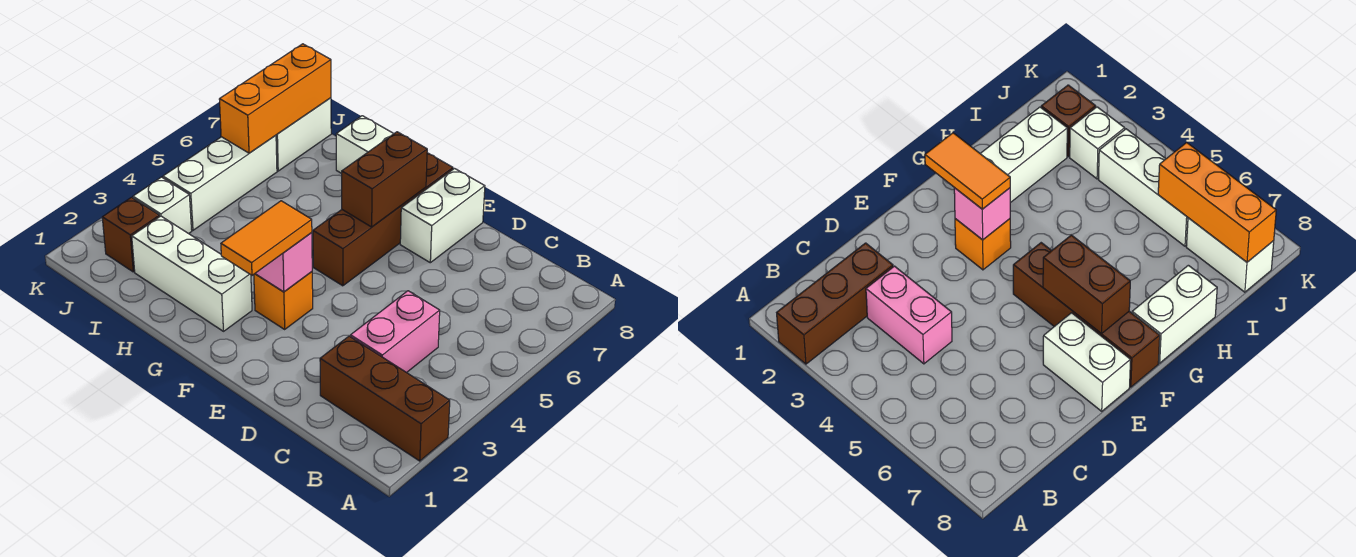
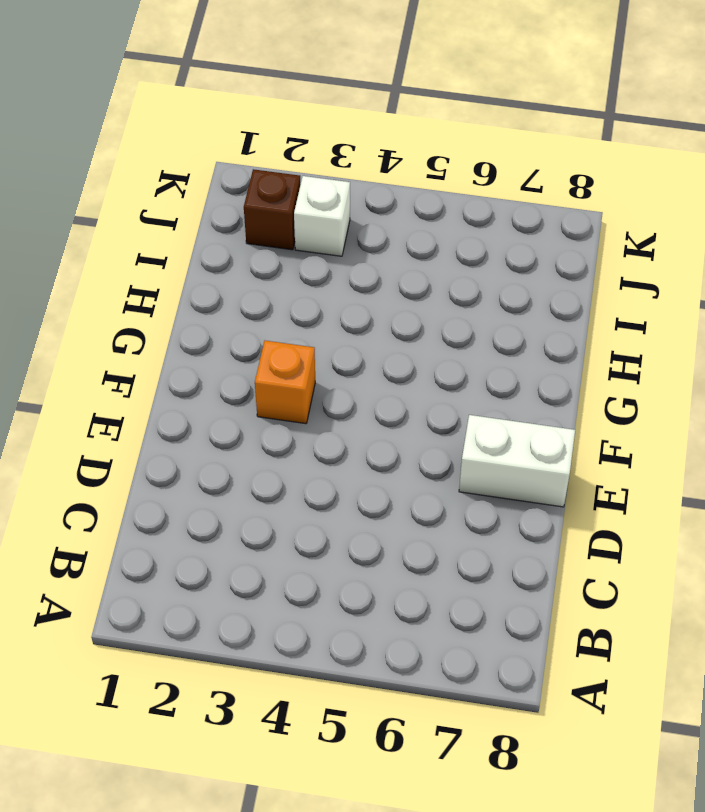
none -> brown brick A2:C2 level 1
none -> pink brick C3:C4 level 1
none -> brown brick F5:F8 level 1

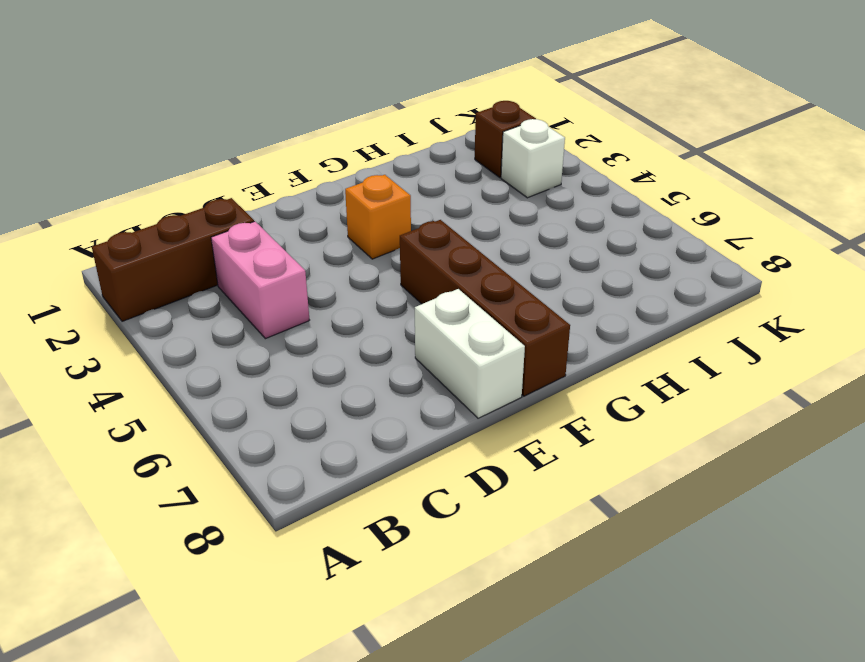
none -> white brick G2:I2 level 1
none -> white brick G8:H8 level 1
none -> white brick J4:J6 level 1

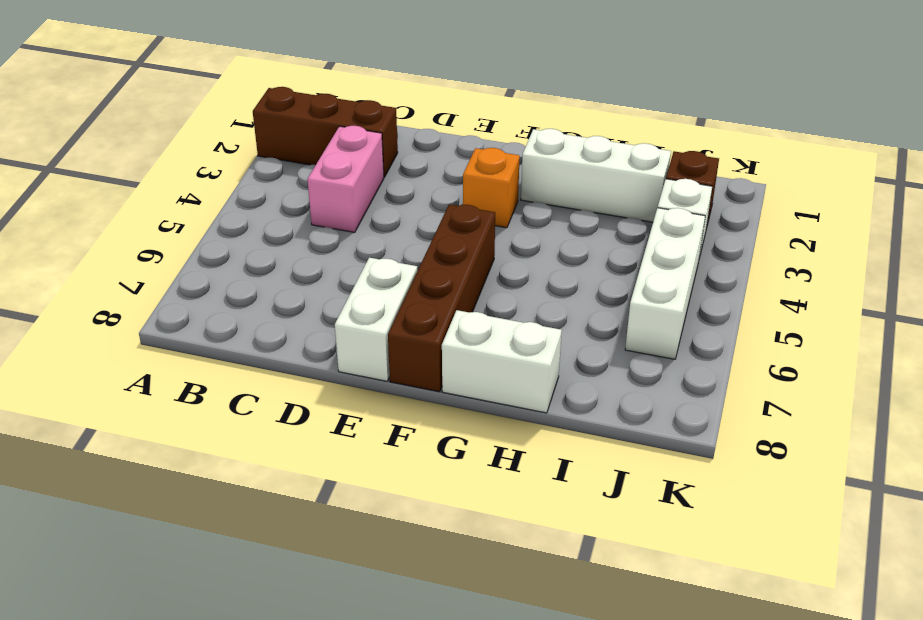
none -> white brick J7:J8 level 1
none -> pink brick F3 level 2
none -> brown brick F6:F7 level 2

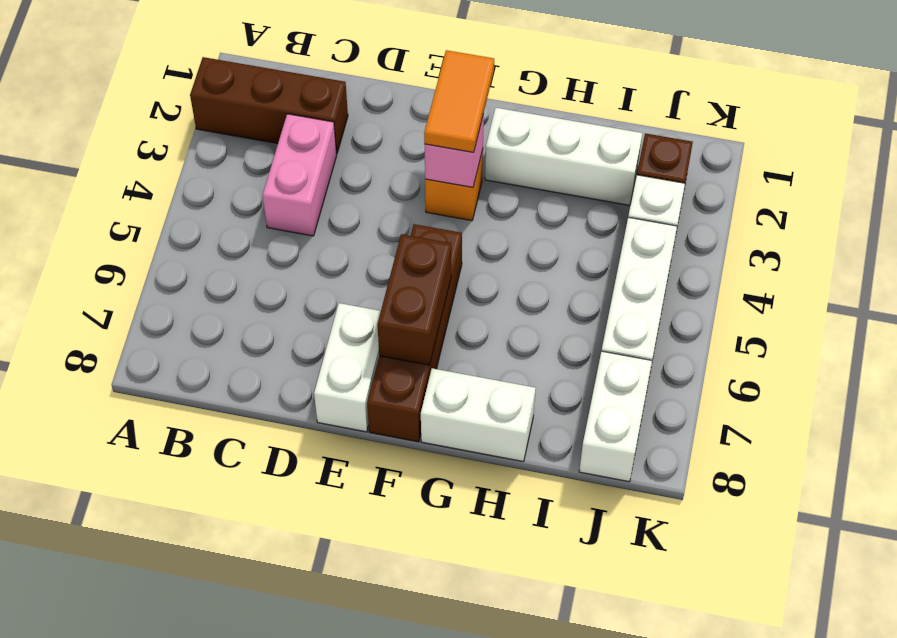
none -> orange brick J6:J8 level 2

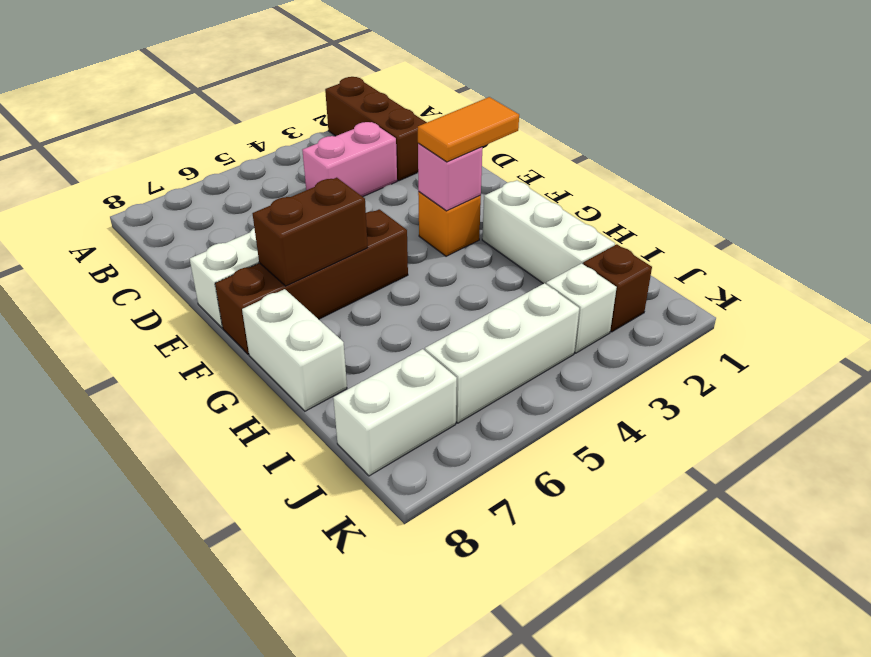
none -> orange brick J6:J8 level 2

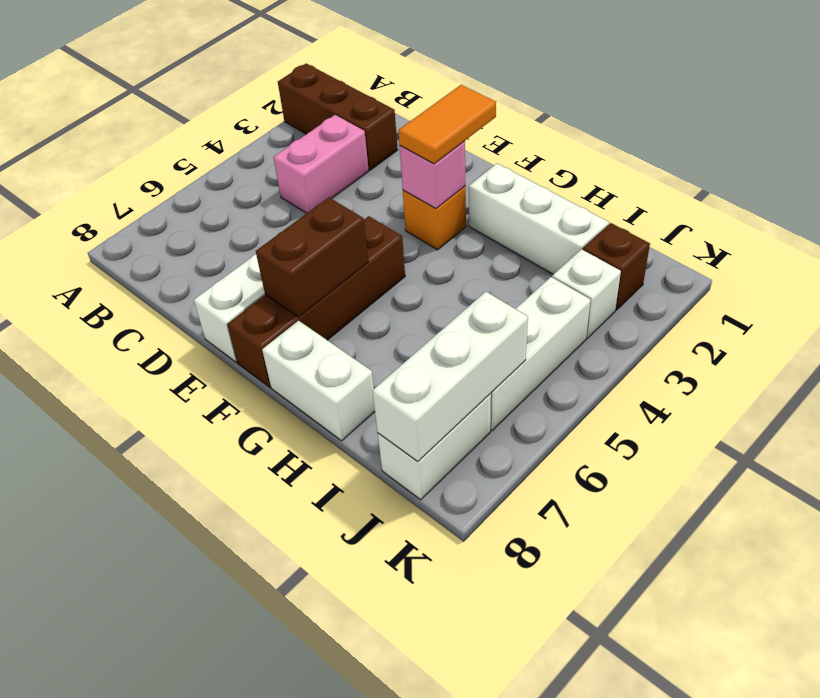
white brick J6:J8 level 2 -> orange brick J6:J8 level 2

